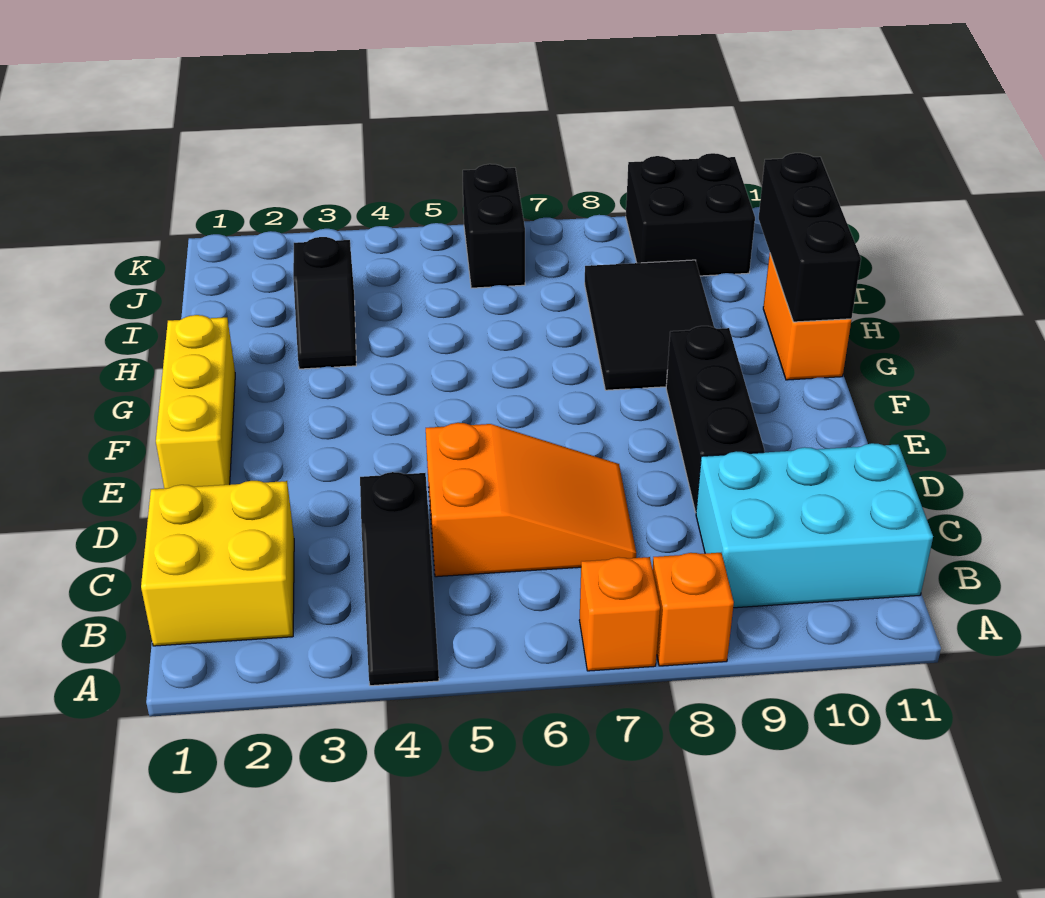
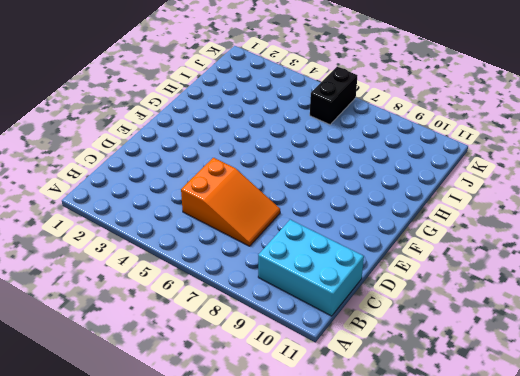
none -> black slope A4:C4 level 1 top C
none -> orange brick A7 level 1
none -> orange brick A8 level 1

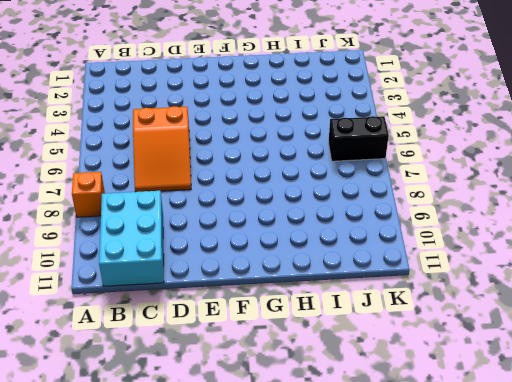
none -> black slope A4:C4 level 1 top C
none -> orange brick A7 level 1
none -> yellow brick B1:C2 level 1

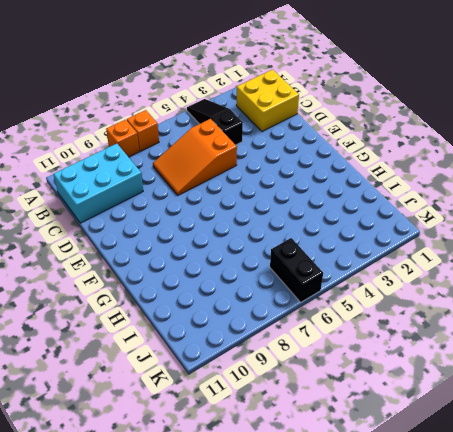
none -> black brick D9:F9 level 1
none -> yellow brick E1:G1 level 1
none -> black tile G8:I9 level 1

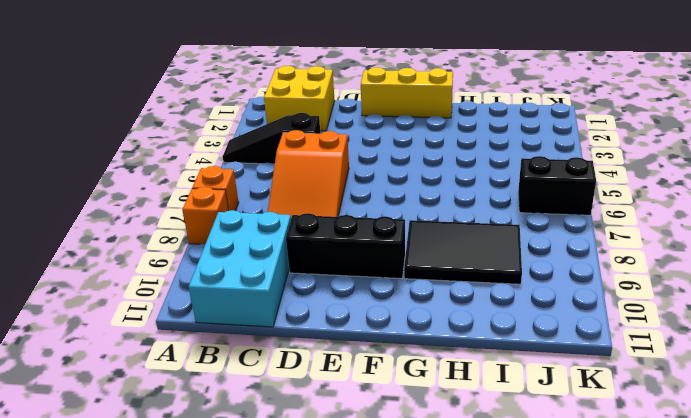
none -> orange brick G11:H11 level 1
none -> black slope H3:I3 level 1 top I
none -> black brick J9:K10 level 1

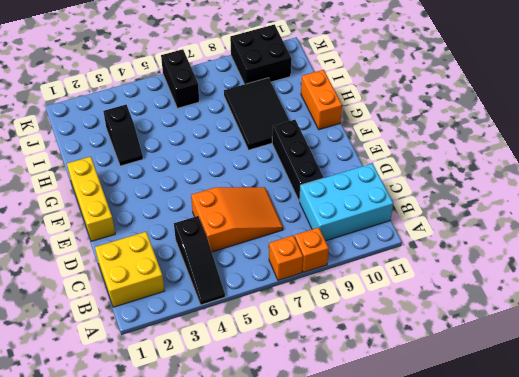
none -> black brick G11:I11 level 2

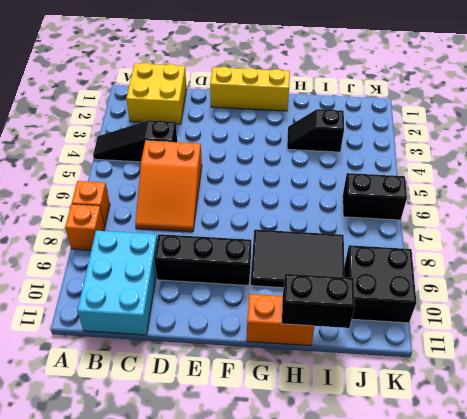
black brick H11:I11 level 2 -> black brick G11:I11 level 2

